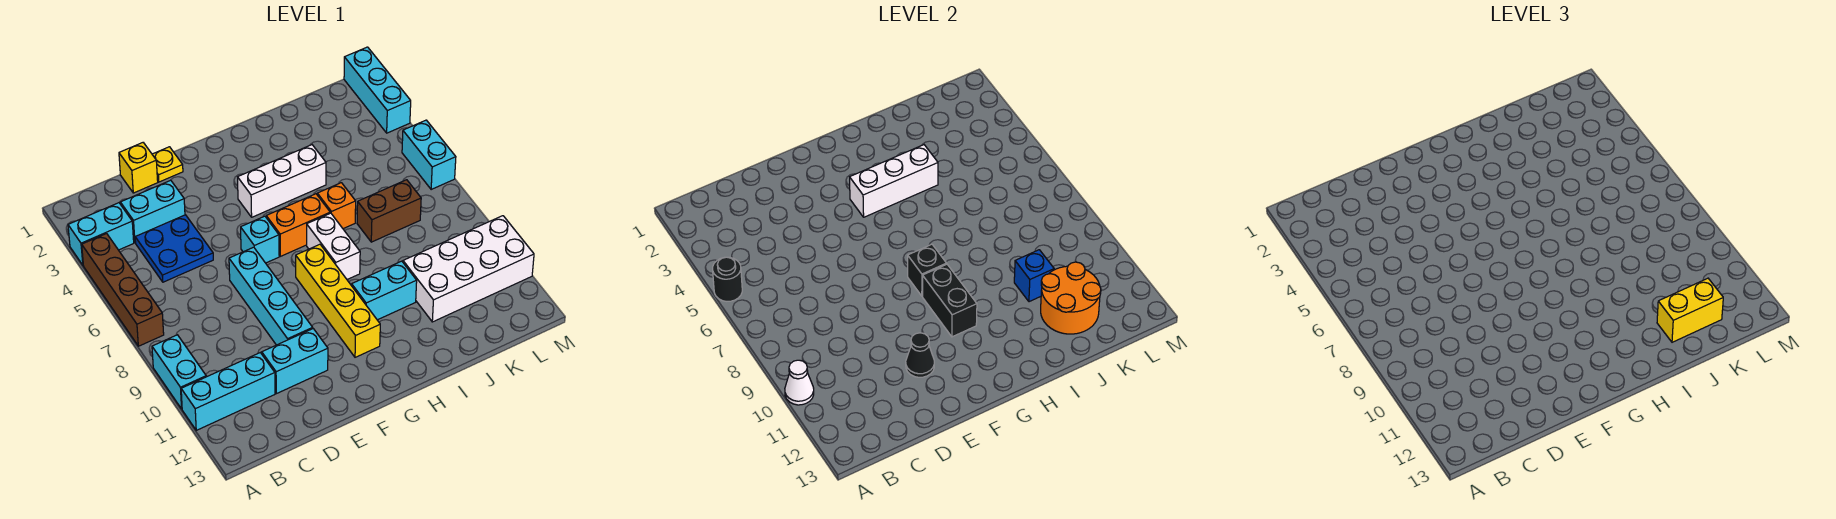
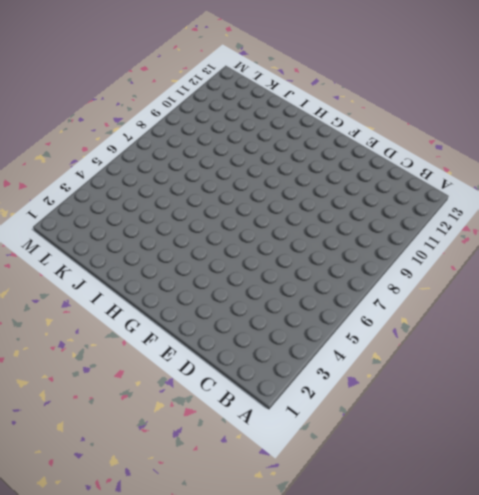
none -> cyan brick A3:B3 level 1
none -> brown brick A4:A7 level 1
none -> cyan brick A9:A10 level 1
none -> cyan brick A11:C11 level 1

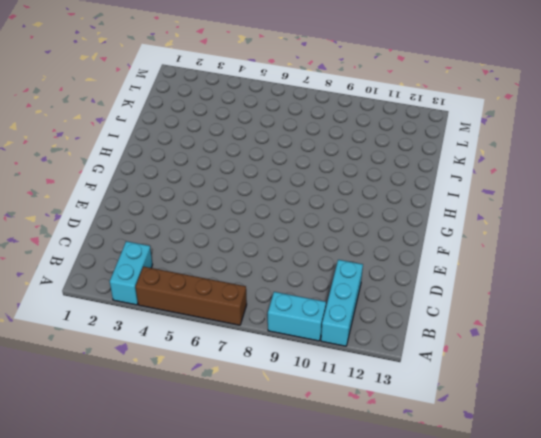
none -> cyan brick C3:D3 level 1
none -> blue plate C4:D5 level 1
none -> yellow brick D1 level 1
none -> cyan brick D11:E11 level 1

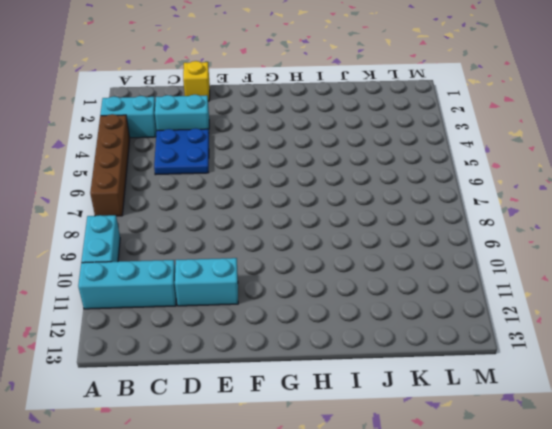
none -> yellow plate E1 level 1
none -> cyan brick E7:E10 level 1
none -> cyan brick F6 level 1
none -> white brick G4:I4 level 1

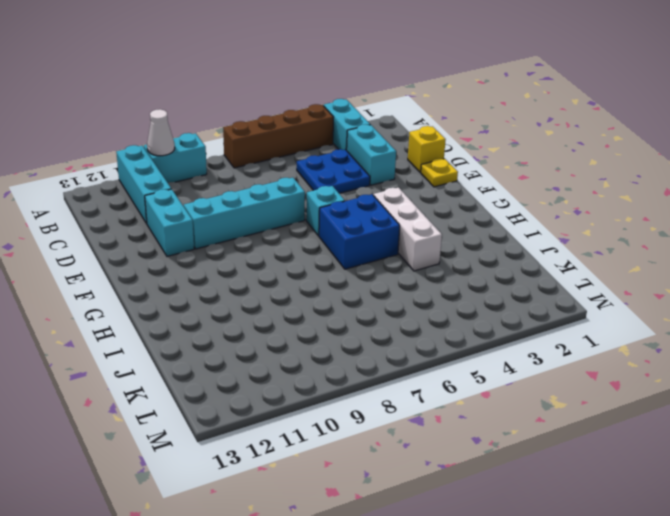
blue brick G5:H6 level 1 -> orange brick G6:H6 level 1
none -> yellow brick G8:G11 level 1
none -> white brick H7:H8 level 1
none -> cyan brick H10:I10 level 1
none -> orange brick I6 level 1

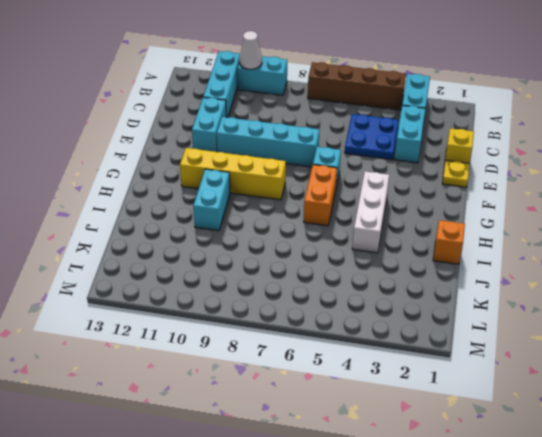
orange brick I1 level 1 -> orange brick I6 level 1
none -> white brick H7:H8 level 1
none -> brown brick J7:K7 level 1
none -> white brick J10:M11 level 1
none -> cyan brick M1:M3 level 1

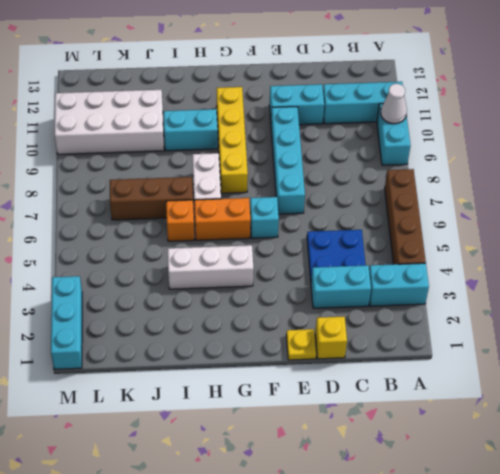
brown brick I7:K7 level 1 -> brown brick J7:K7 level 1
none -> cyan brick M5:M6 level 1
none -> black round brick A5 level 2
none -> black cone E11 level 2
none -> white brick G4:I4 level 2

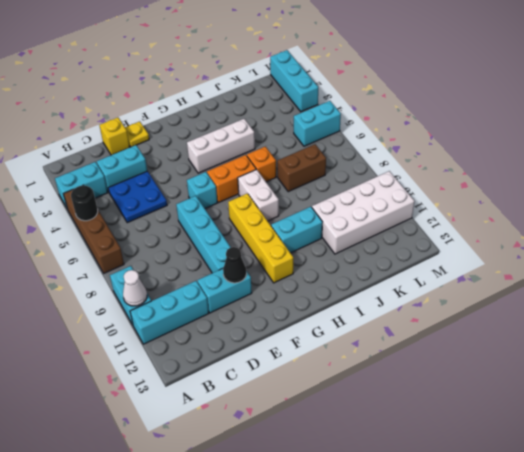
cyan brick L5:M5 level 1 -> cyan brick M5:M6 level 1
none -> white brick G4:I4 level 2
none -> black brick G8 level 2
none -> black brick G9:G10 level 2
none -> blue brick J10 level 2

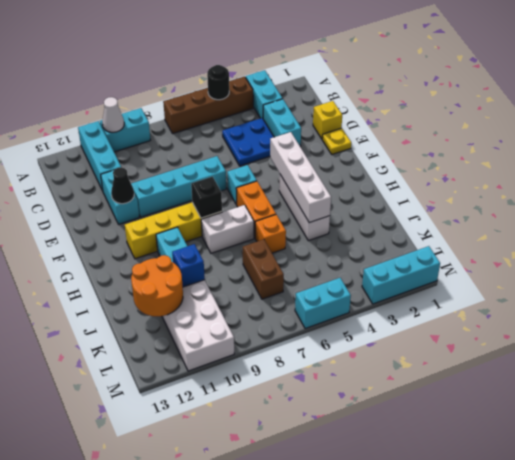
white brick F4:I4 level 2 -> white brick G4:I4 level 2
none -> black brick G9:G10 level 2
none -> yellow brick J12:K12 level 3

